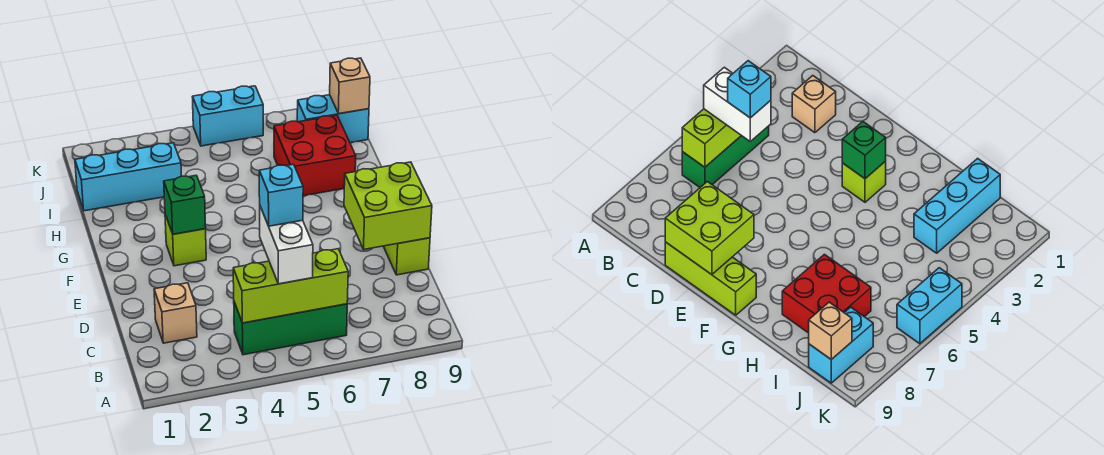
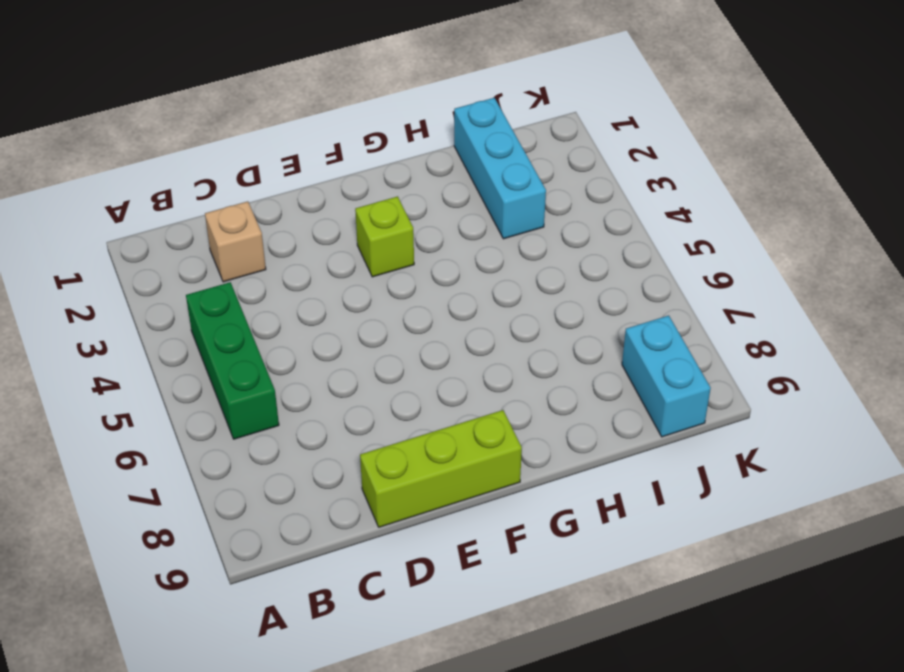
none -> red brick H7:I8 level 1
none -> cyan brick K5:K6 level 1
none -> lime brick B4:B6 level 2

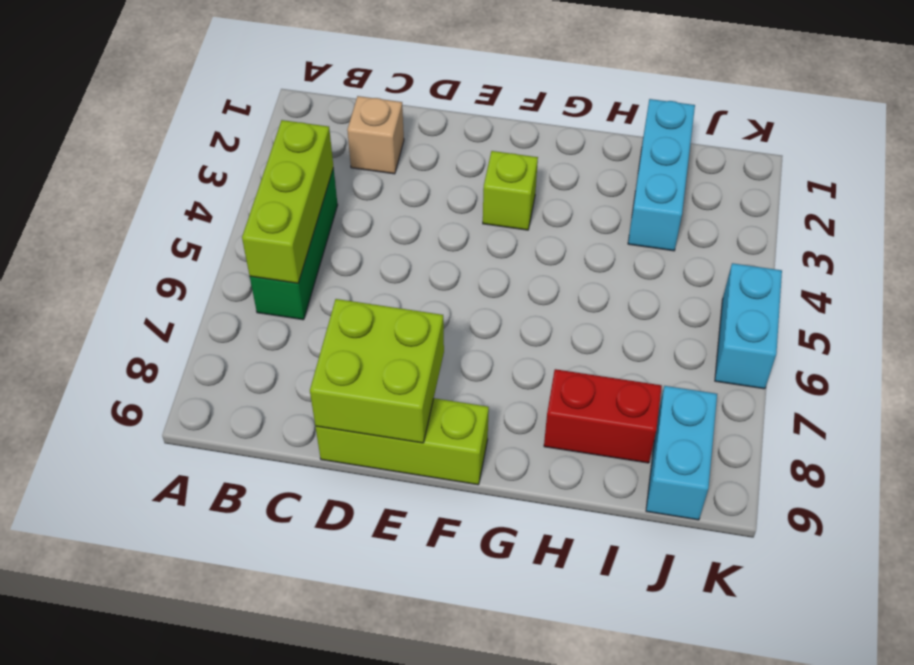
red brick H8:I8 level 1 -> red brick H7:I8 level 1
none -> green brick F3 level 2
none -> tan brick J9 level 2
none -> white brick B5:C5 level 3

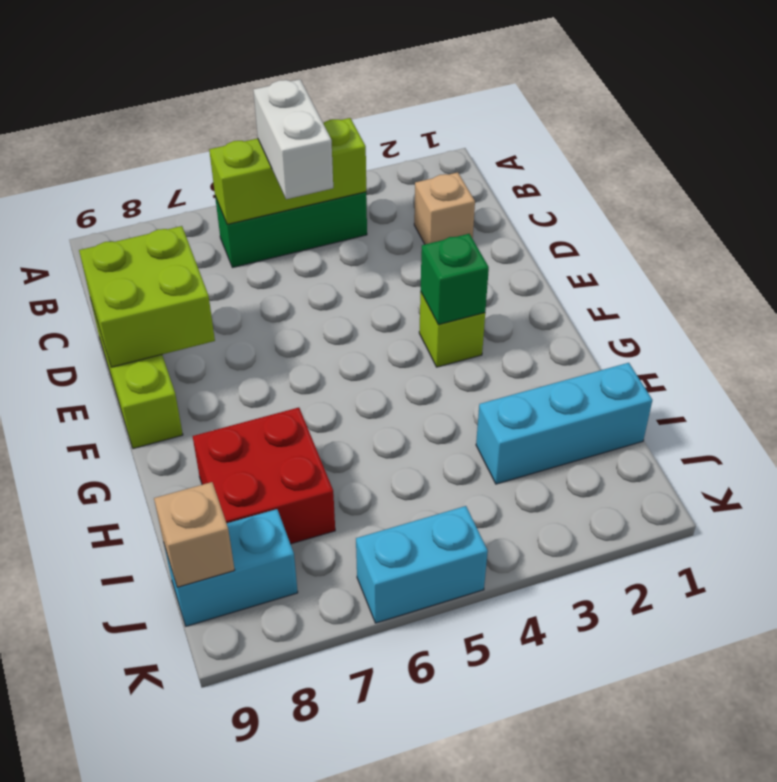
none -> cyan brick C5 level 4

